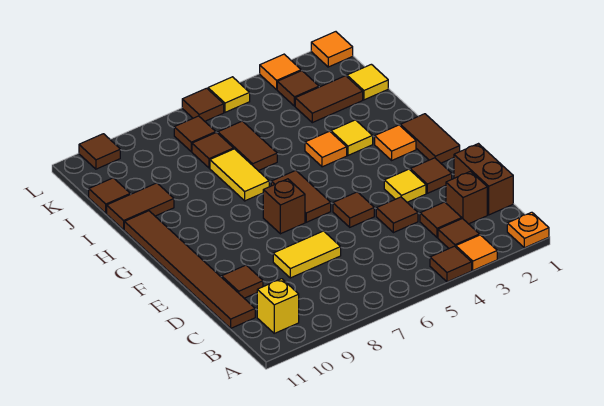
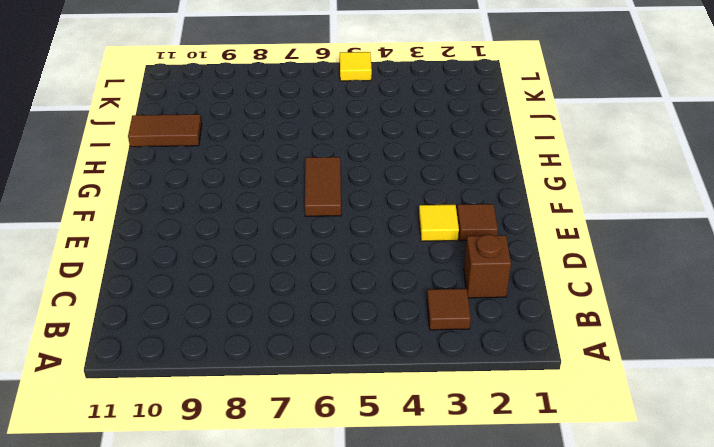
none -> orange plate A1 level 1
none -> orange tile A3 level 1
none -> brown tile A4 level 1
none -> yellow brick B10 level 1

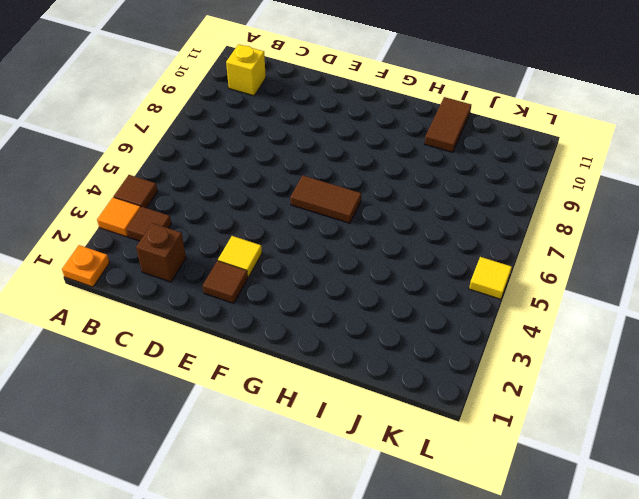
none -> brown brick C1:D1 level 1
none -> brown tile C3 level 1
none -> brown tile C11:H11 level 1
none -> brown tile D4 level 1

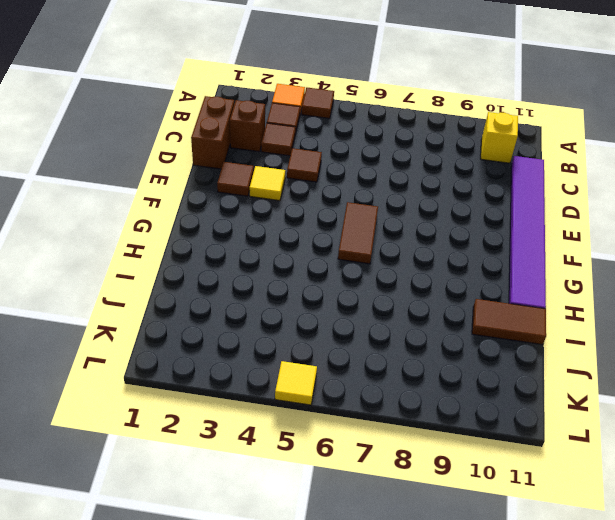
purple tile C11:H11 level 1 -> brown tile C11:H11 level 1
none -> orange plate A1 level 1
none -> yellow tile D7:D8 level 1
none -> brown tile D10 level 1
none -> brown tile E5 level 1

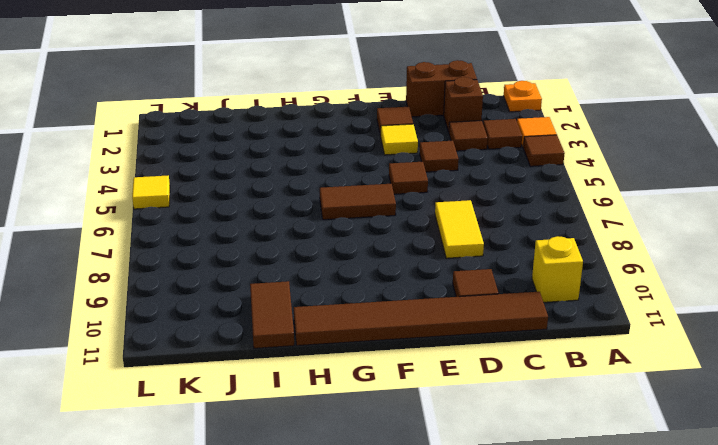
none -> brown tile F1:G1 level 1
none -> brown brick F7 level 1
none -> orange tile G2 level 1
none -> yellow tile H3 level 1

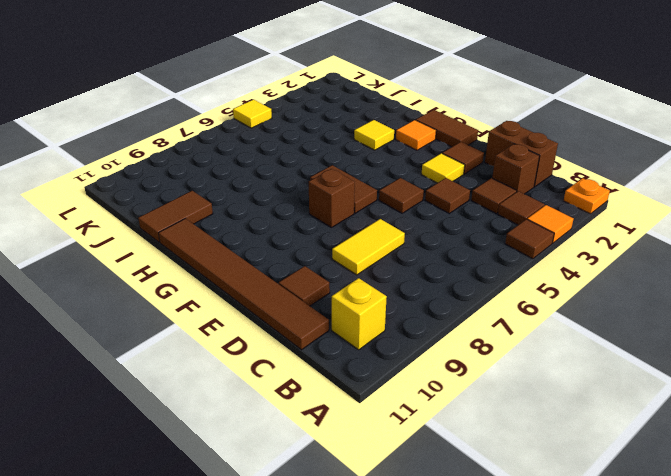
none -> orange tile H4 level 1
none -> yellow tile H7:I7 level 1
none -> brown tile I6:J6 level 1
none -> yellow tile J1 level 1

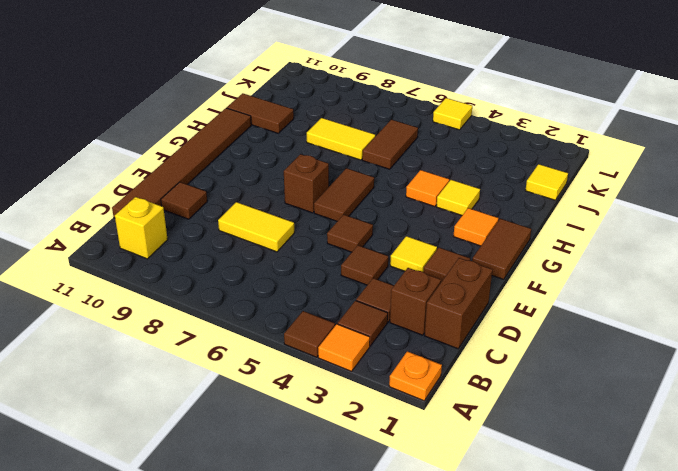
yellow tile I7:I8 level 1 -> yellow tile H7:I7 level 1
none -> brown tile J2:J3 level 1
none -> brown tile J7 level 1
none -> brown tile J11 level 1
none -> brown tile K3 level 1

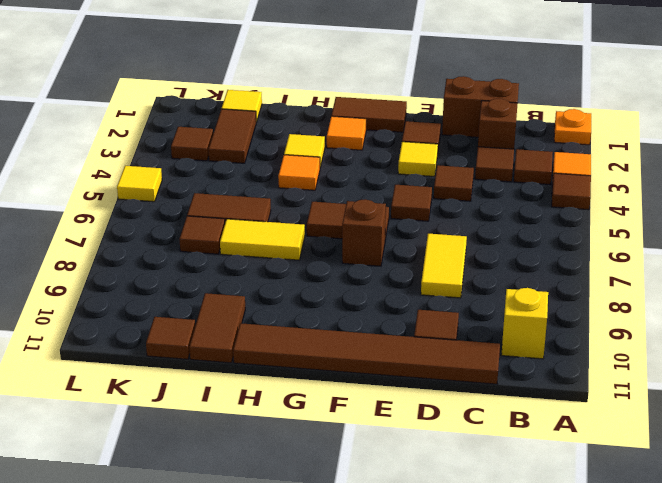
none -> brown tile K7 level 1
none -> orange tile L1 level 1
none -> orange tile L3 level 1
none -> brown tile L6 level 1

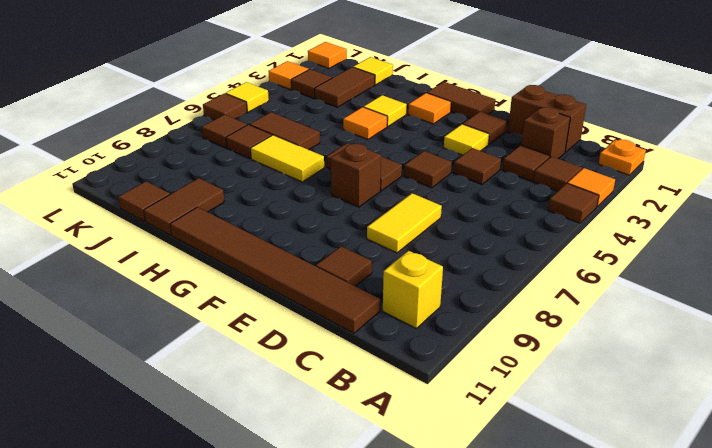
none -> brown tile L10 level 1

